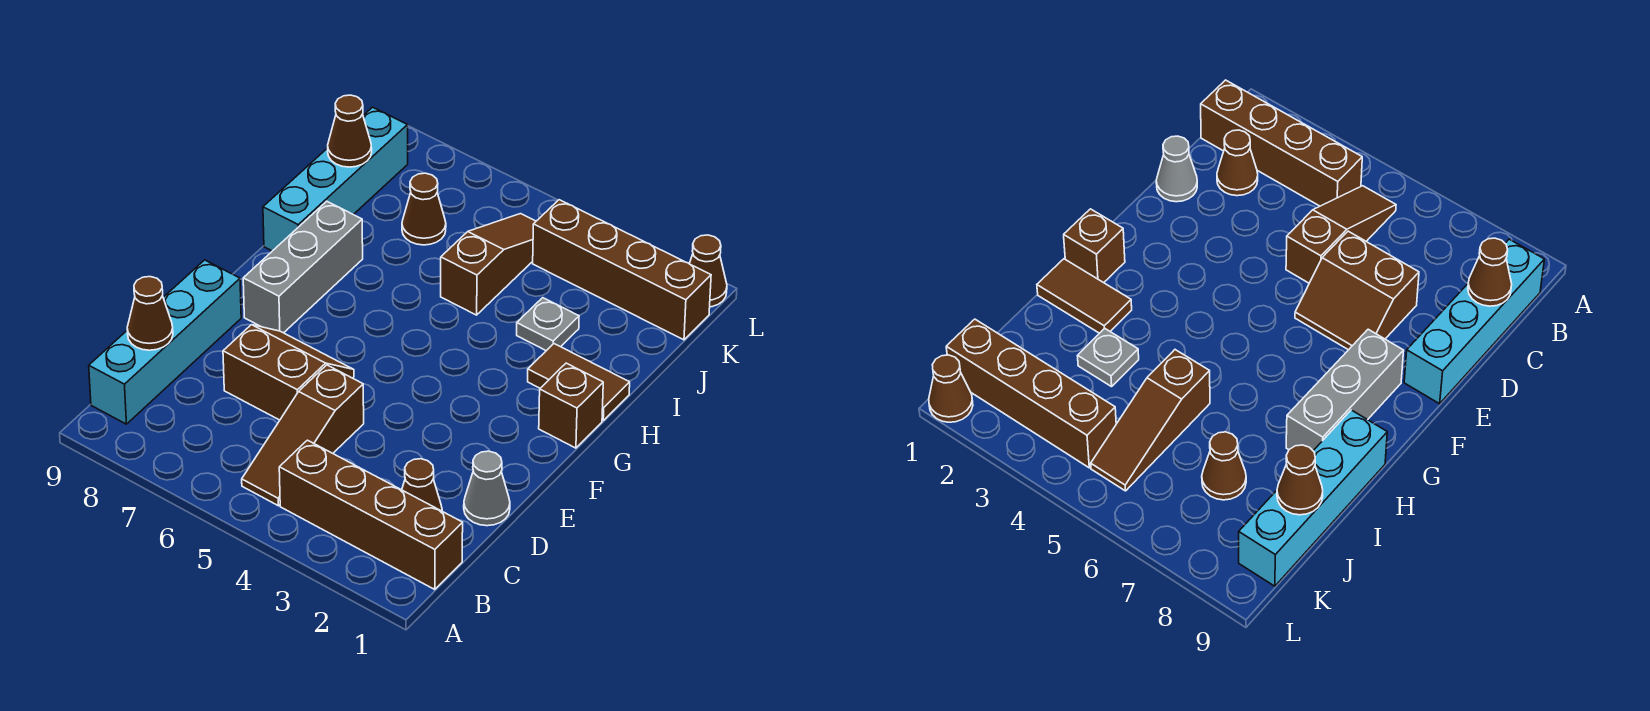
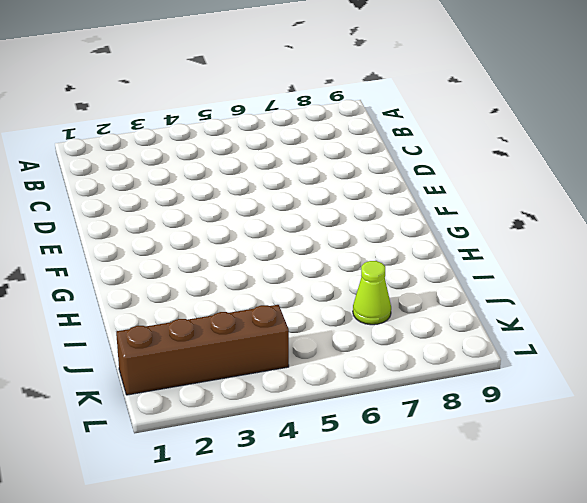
lime cone J7 level 1 -> brown cone J7 level 1
none -> brown brick B1:B4 level 1
none -> brown slope B5:D5 level 1 top D
none -> cyan brick B9:E9 level 1

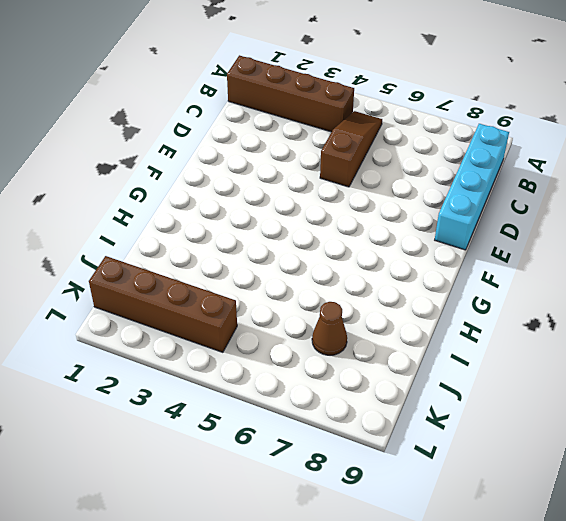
none -> brown cone C2 level 1
none -> grey cone D1 level 1
none -> brown slope D6:E7 level 1 top D

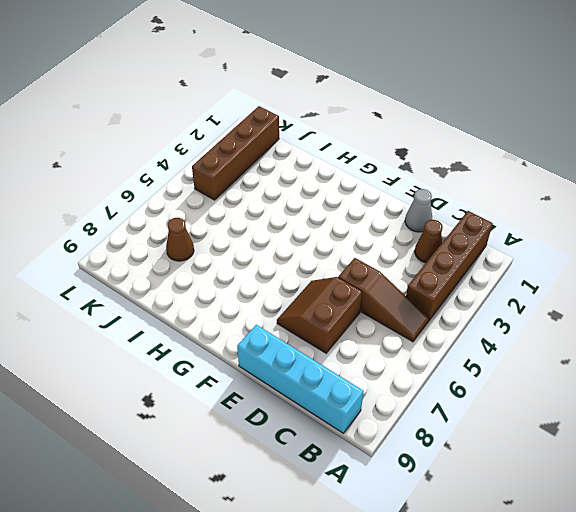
none -> grey brick F8:H8 level 1
none -> brown brick G1 level 1
none -> brown tile H1:H2 level 1

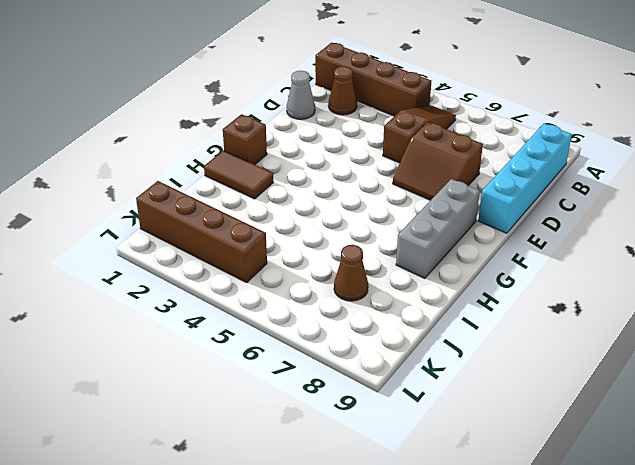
none -> cyan brick H9:K9 level 1
none -> grey plate I3 level 1
none -> brown slope I5:K5 level 1 top I

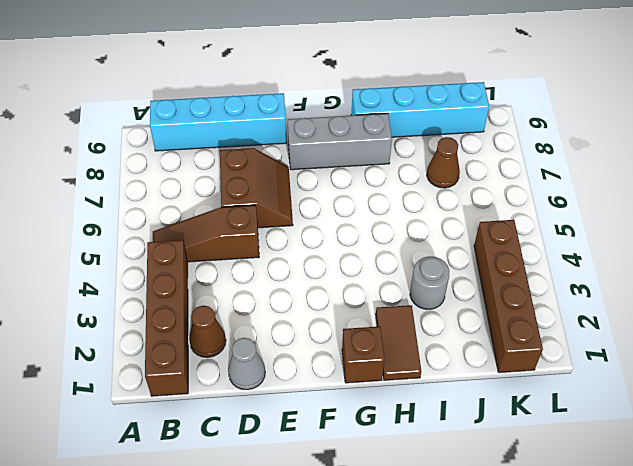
grey round brick I3 level 1 -> grey plate I3 level 1
none -> brown slope I5:K5 level 1 top I
none -> brown cone L1 level 1
none -> brown cone C9 level 2

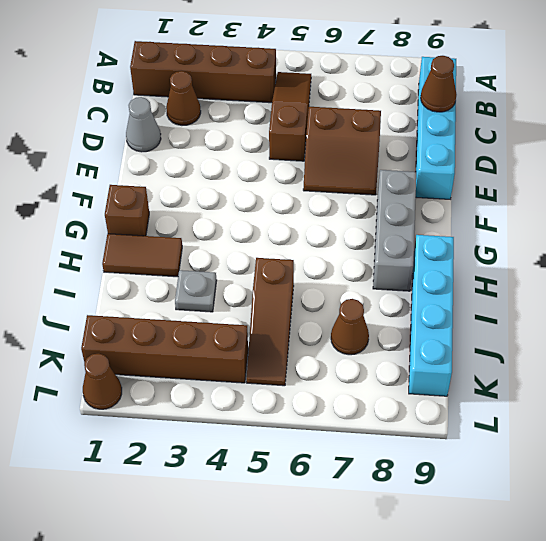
none -> brown cone J9 level 2

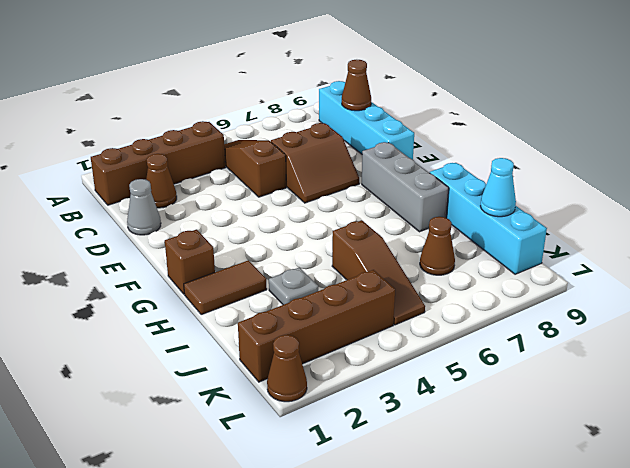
cyan cone J9 level 2 -> brown cone J9 level 2

